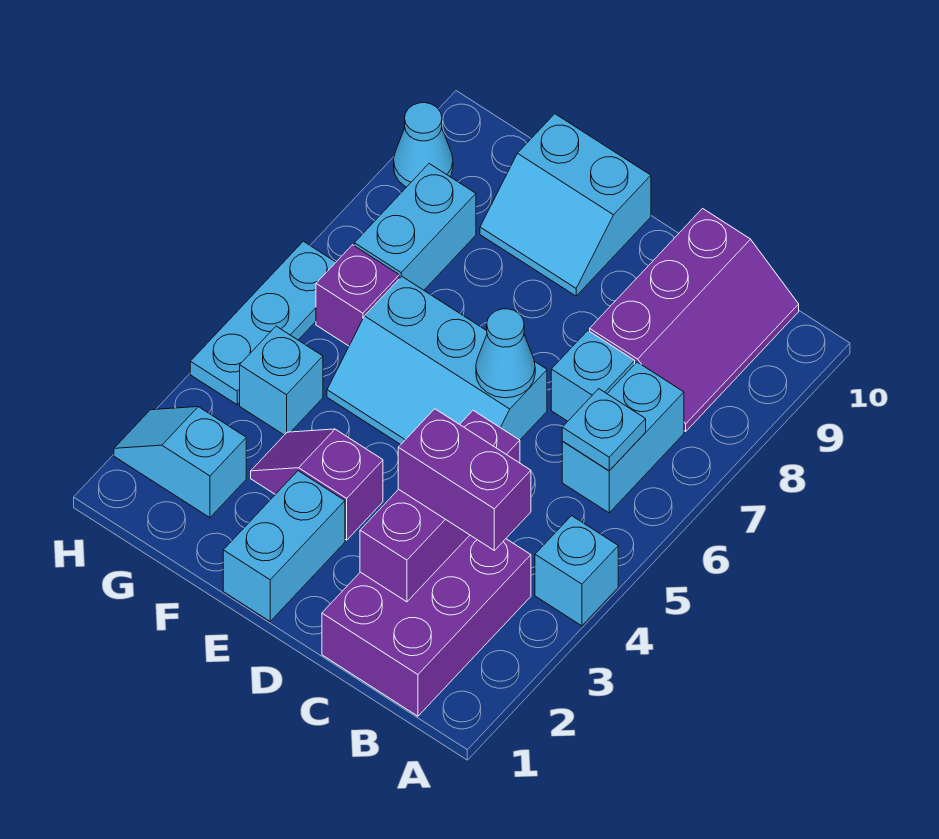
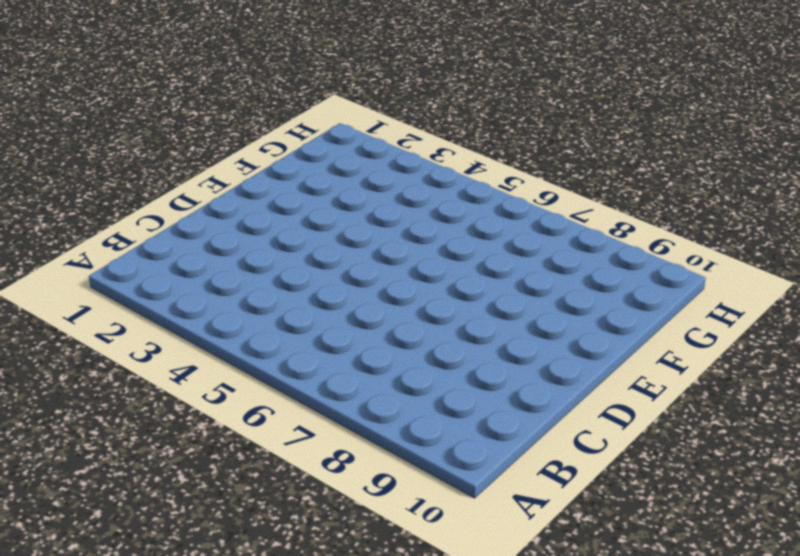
none -> cyan brick A4 level 1
none -> purple brick B1:C3 level 1
none -> cyan brick B6:B7 level 1

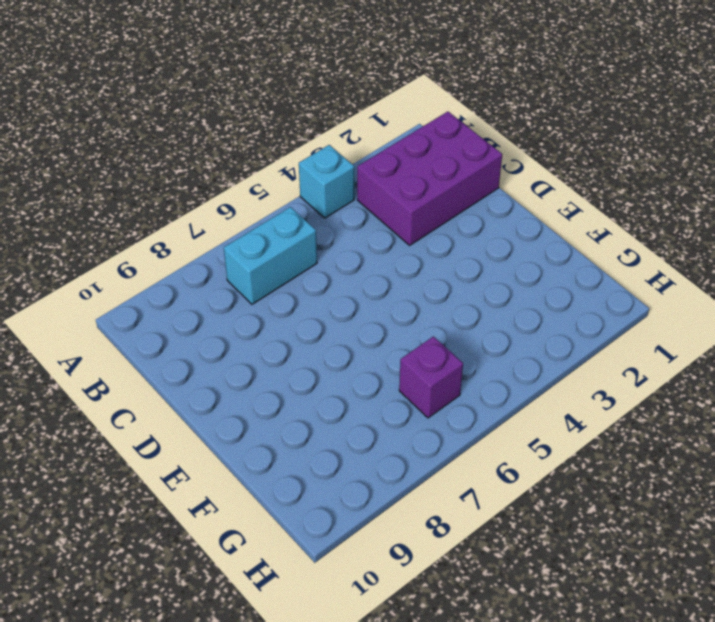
none -> purple slope B8:C10 level 1 top C
none -> cyan brick C7 level 1
none -> cyan slope D5:F6 level 1 top 6

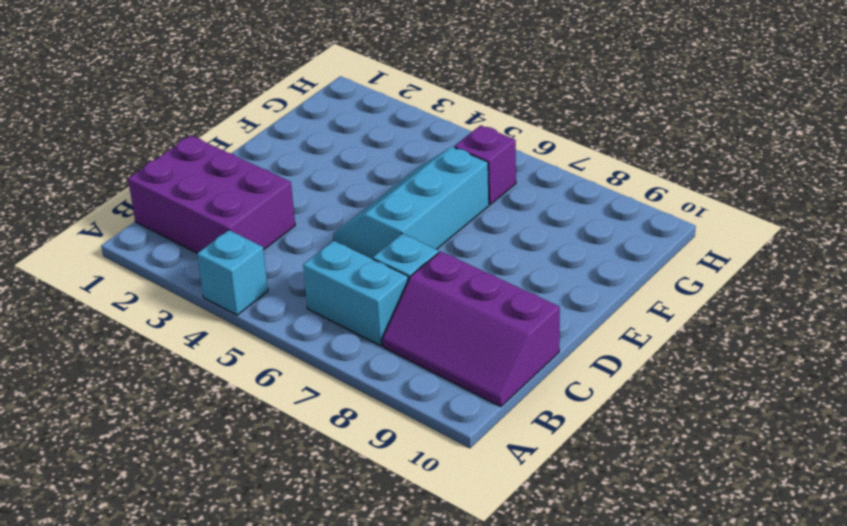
none -> cyan brick E1:E2 level 1
none -> purple slope E3:F3 level 1 top E
none -> cyan slope E9:F10 level 1 top 10

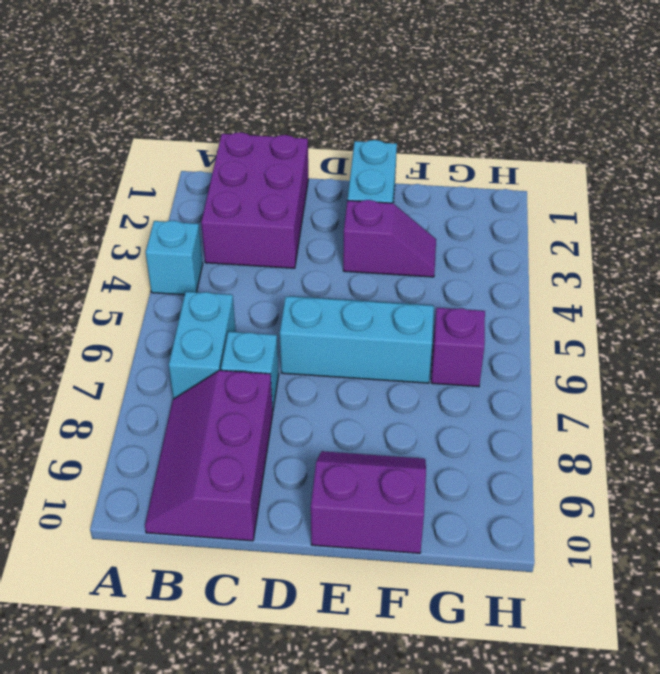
purple slope E9:F10 level 1 top 10 -> cyan slope E9:F10 level 1 top 10
none -> cyan slope G2:H2 level 1 top G
none -> cyan brick G4 level 1
none -> cyan brick G7:G8 level 1

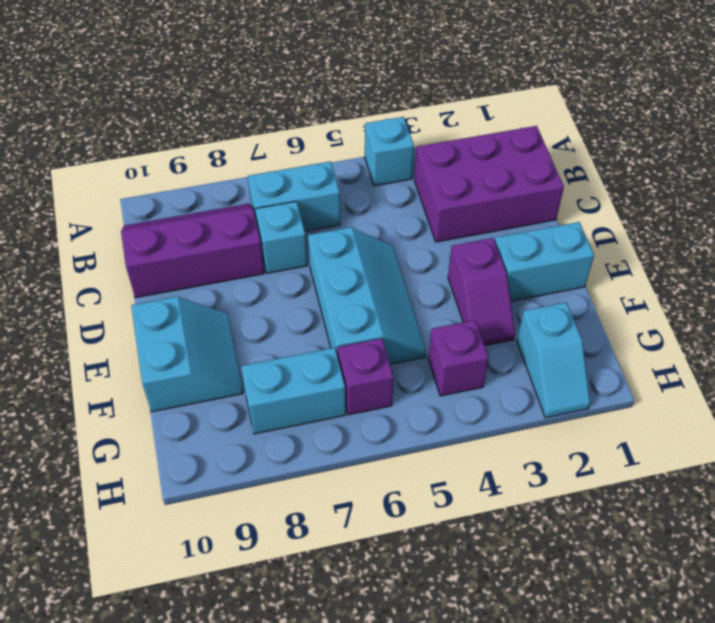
purple brick G4 level 1 -> cyan brick G4 level 1
none -> cyan plate H4:H6 level 1
none -> cyan cone H9 level 1
none -> cyan plate B6 level 2

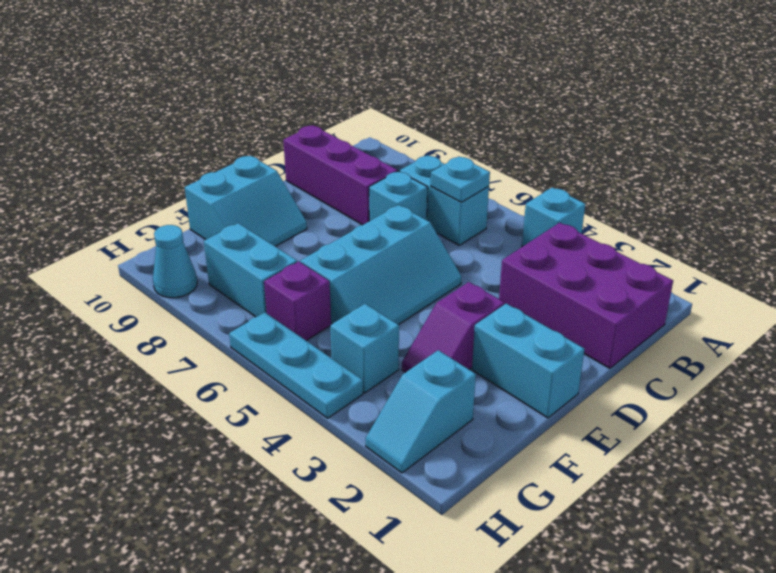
none -> purple brick C2:C4 level 2
none -> cyan cone D6 level 2
none -> purple brick B3:C3 level 3

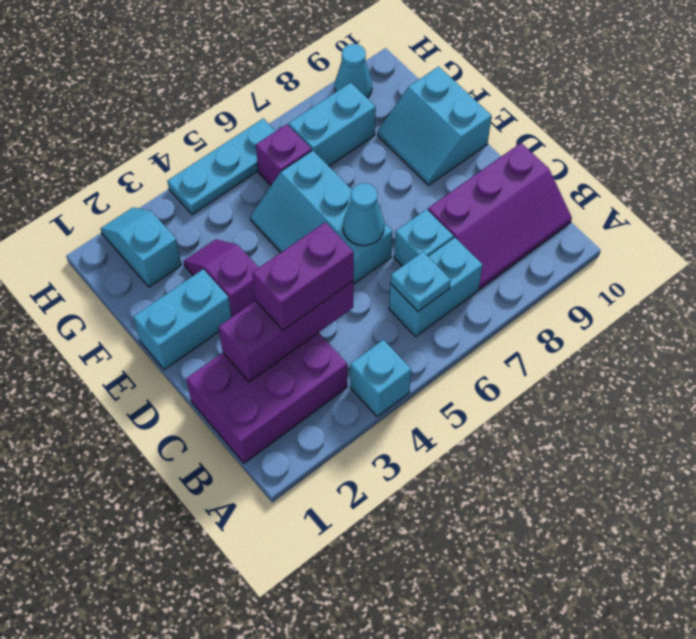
purple brick C3:C4 level 3 -> purple brick B3:C3 level 3
none -> cyan brick G4 level 1

